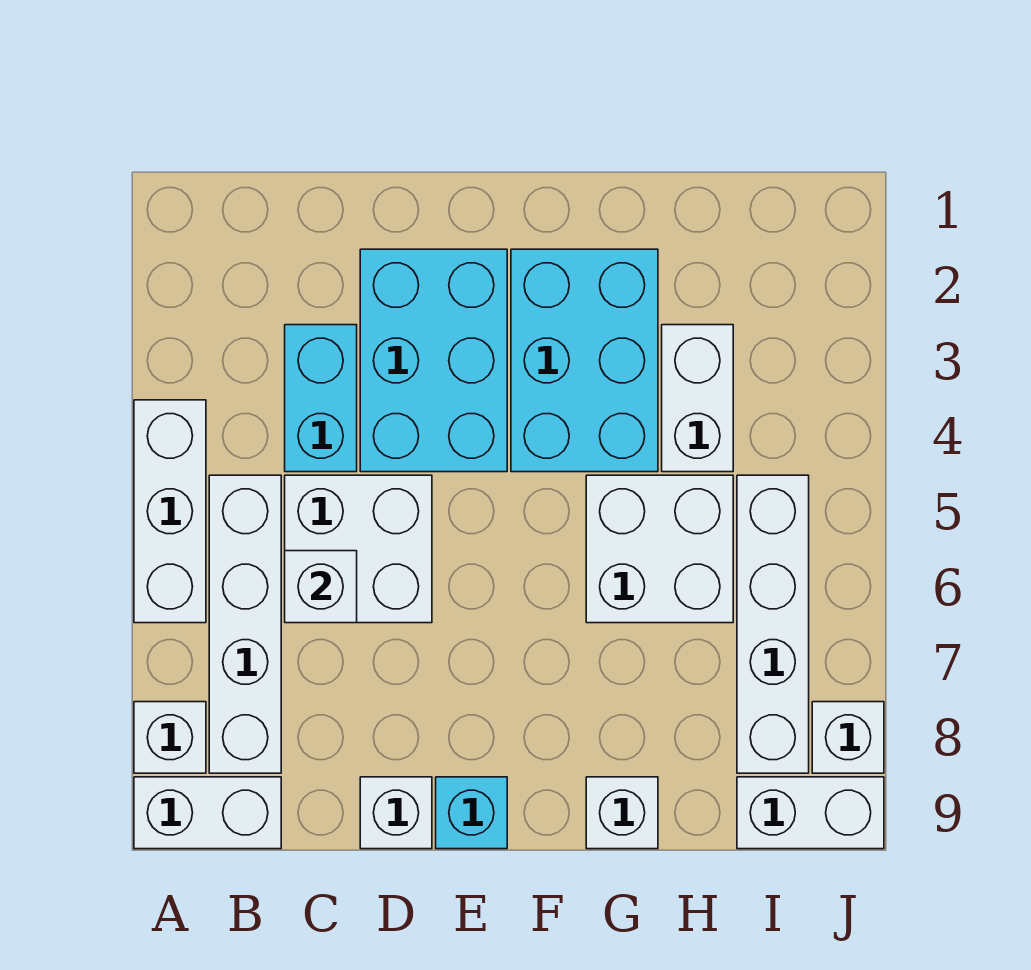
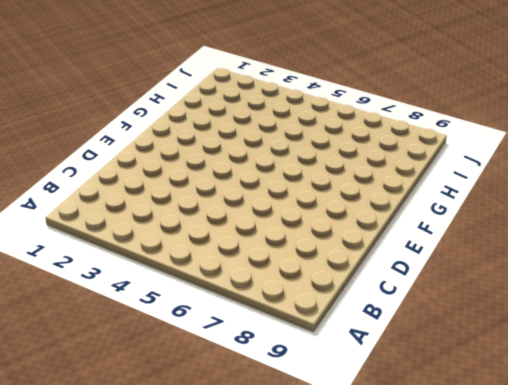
none -> white brick A4:A6 level 1
none -> white brick A8 level 1
none -> white brick A9:B9 level 1

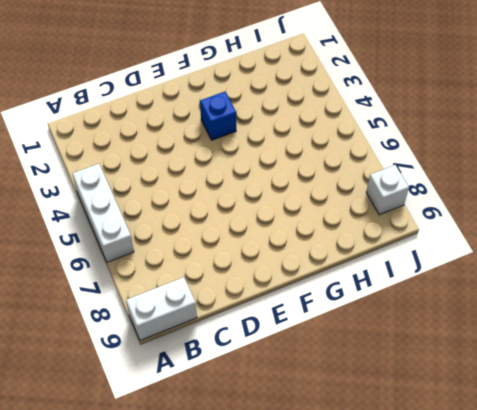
blue brick F3 level 1 -> cyan brick F2:G4 level 1
none -> white brick A8 level 1
none -> white brick B5:B8 level 1
none -> cyan brick C3:C4 level 1

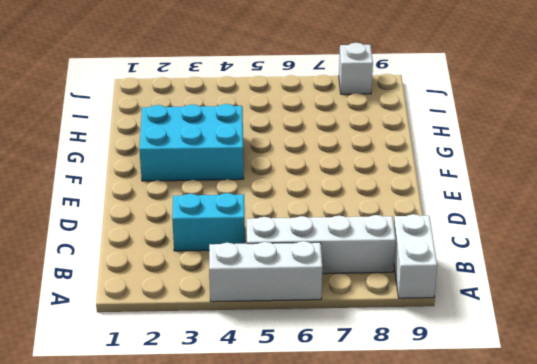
none -> white brick A8 level 1
none -> white brick C5:D6 level 1
none -> cyan brick D2:E4 level 1

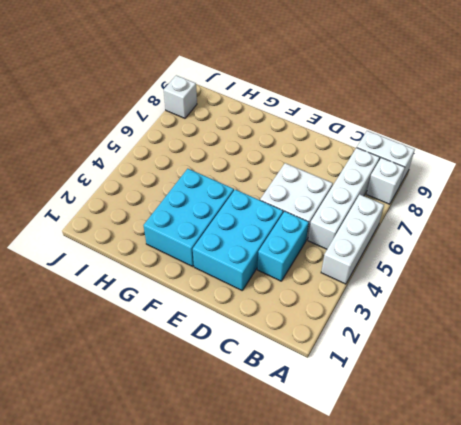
none -> white brick D9 level 1
none -> cyan brick E9 level 1
none -> white brick G5:H6 level 1

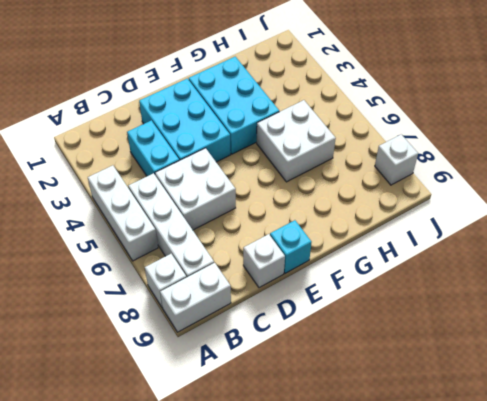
none -> white brick G9 level 1
none -> white brick H3:H4 level 1
none -> white brick I5:I8 level 1

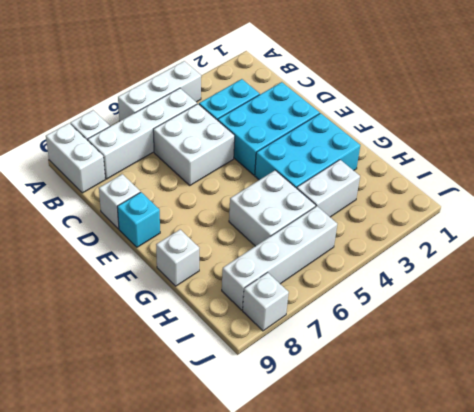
none -> white brick I9:J9 level 1
none -> white brick C6 level 2

